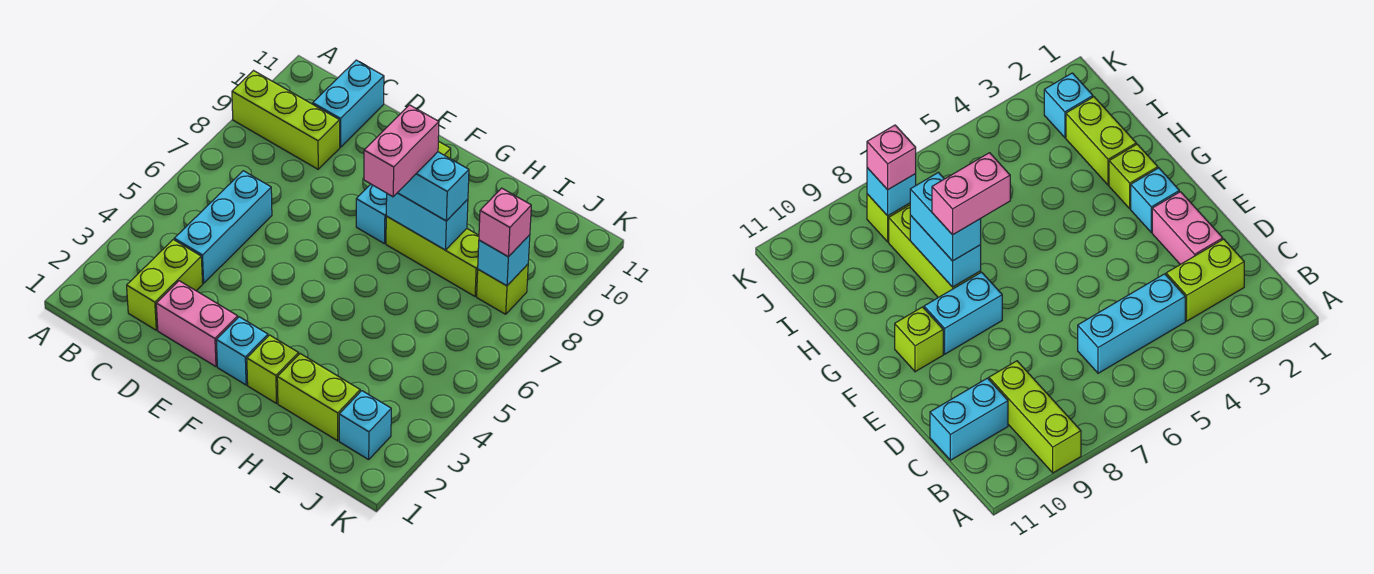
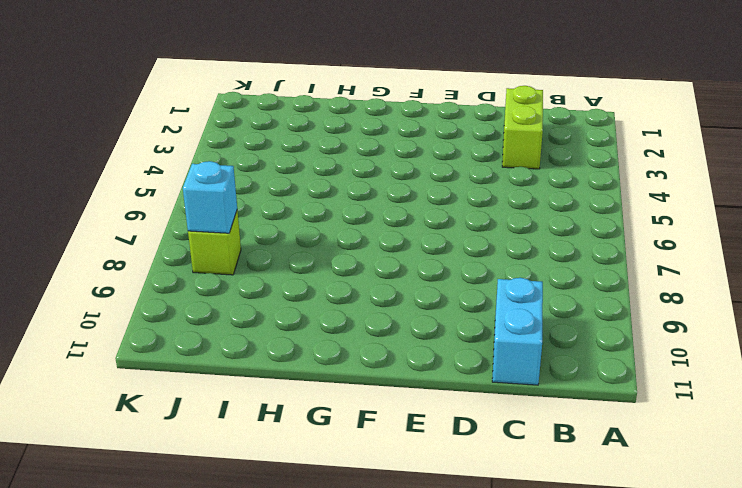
none -> lime brick A9:C9 level 1
none -> cyan brick C4:C6 level 1
none -> pink brick D2:E2 level 1

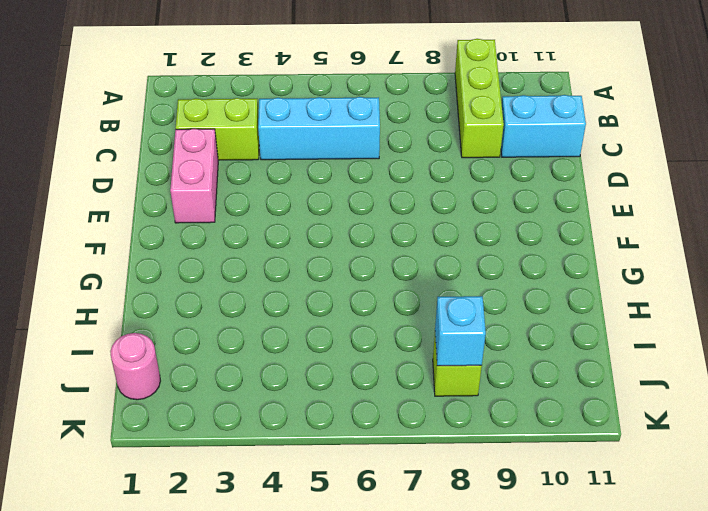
pink round brick J1 level 1 -> none
none -> cyan brick F2 level 1
none -> cyan brick F8:F9 level 1
none -> lime brick F10 level 1

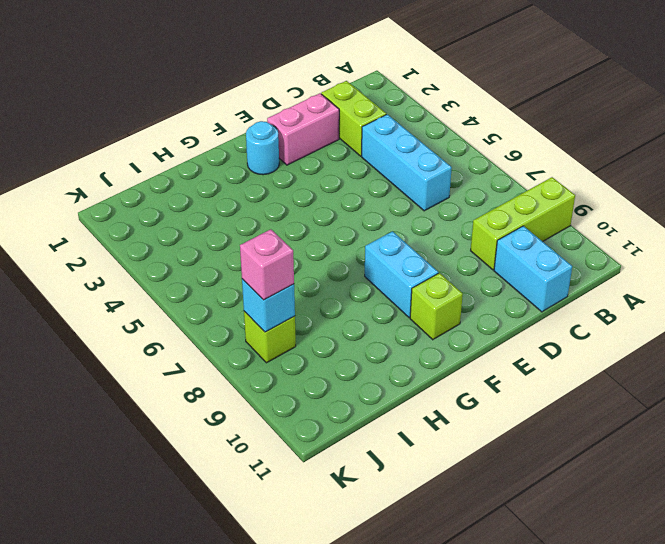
cyan round brick F2 level 1 -> cyan brick F2 level 1
none -> lime brick G2 level 1
none -> lime brick G8:I8 level 1
none -> lime brick H2:I2 level 1

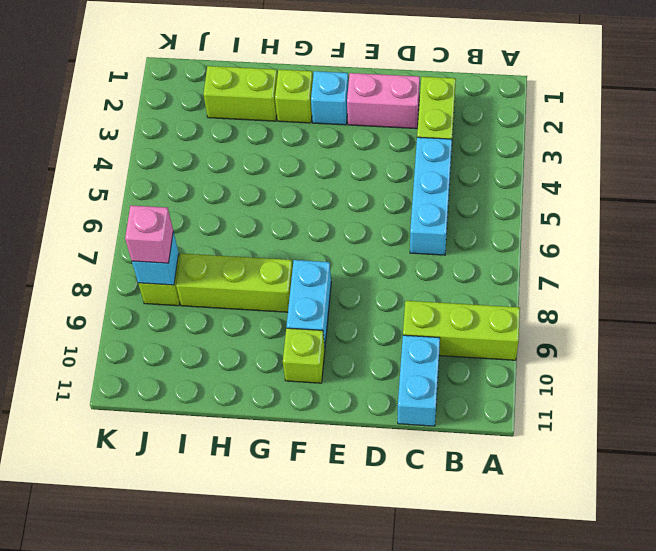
none -> cyan brick J2 level 1
none -> cyan brick G8:H8 level 2
none -> cyan brick G8:H8 level 3

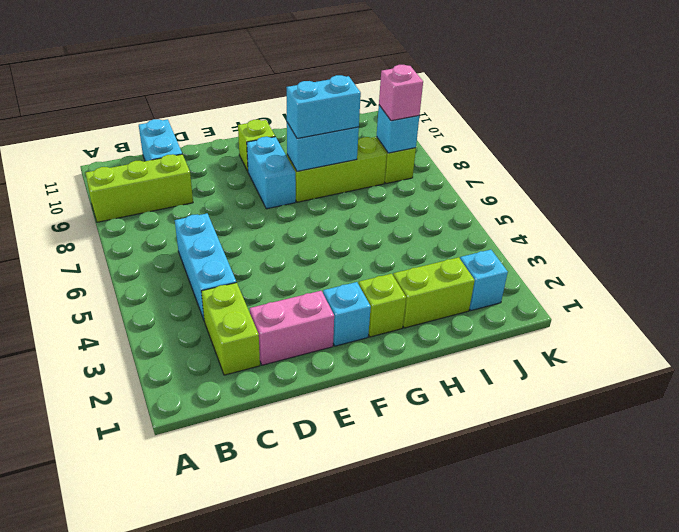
none -> pink brick G7:G8 level 4

